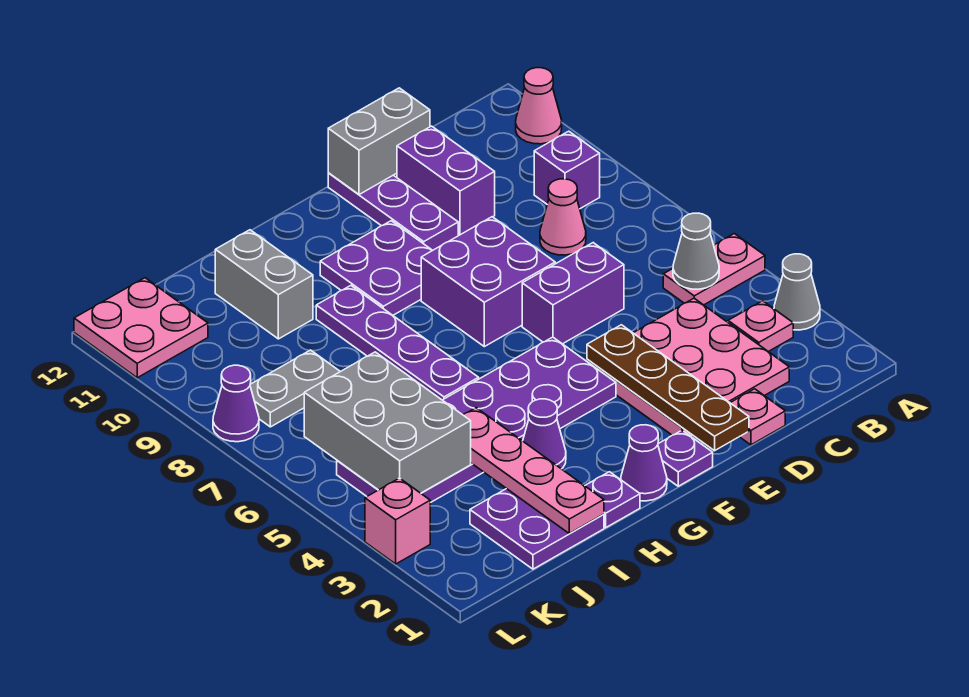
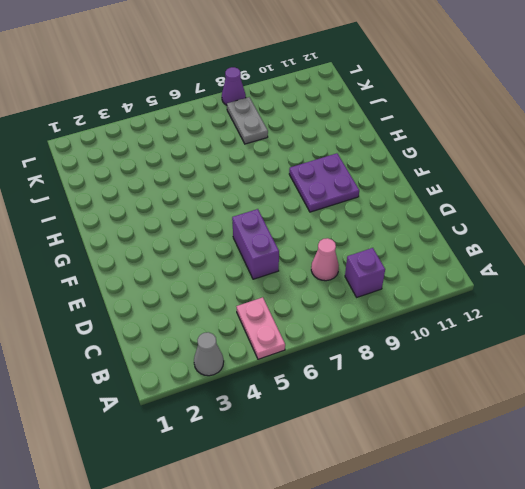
none -> pink cone A11 level 1
none -> pink plate B3 level 1
none -> pink plate C2:E4 level 1
none -> pink plate D1 level 1

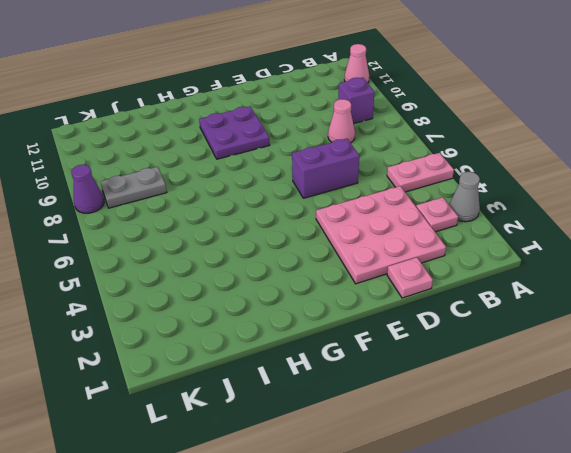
none -> purple brick D10:D11 level 1
none -> purple brick E7:F8 level 1
none -> purple plate E10:E12 level 1
none -> purple plate F1 level 1

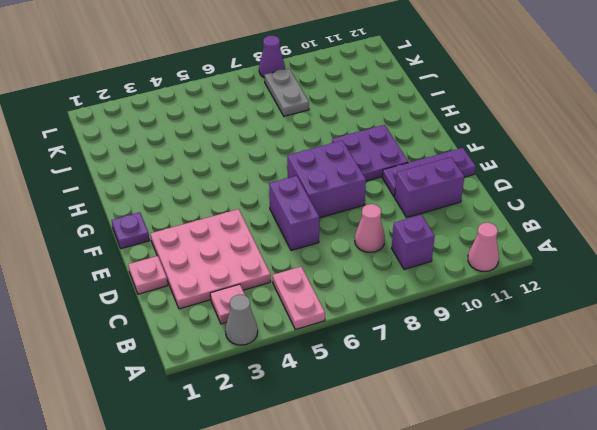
none -> purple plate F4:K5 level 1
none -> purple cone G1 level 1
none -> purple plate H1 level 1
none -> purple cone H3 level 1

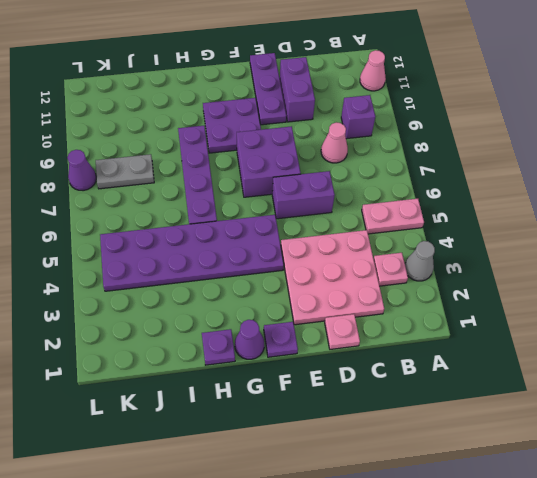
none -> purple cone H3 level 1
none -> purple plate I1:J2 level 1
none -> grey brick I10:I11 level 1
none -> pink plate K11:L12 level 1

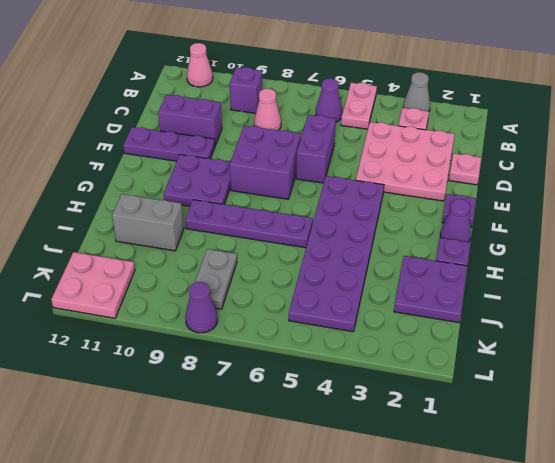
purple cone B6 level 1 -> purple cone H3 level 1
none -> pink brick L3 level 1
none -> grey cone B5 level 2
none -> grey brick D12:E12 level 2
none -> brown plate E1:E4 level 2

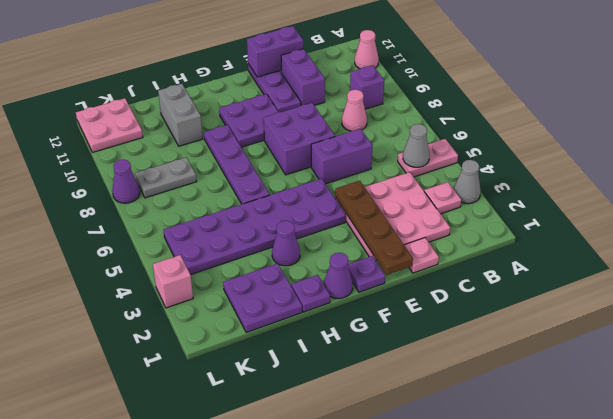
purple brick D12:E12 level 2 -> grey brick D12:E12 level 2
none -> pink plate I1:I4 level 2
none -> grey brick J4:K6 level 2

